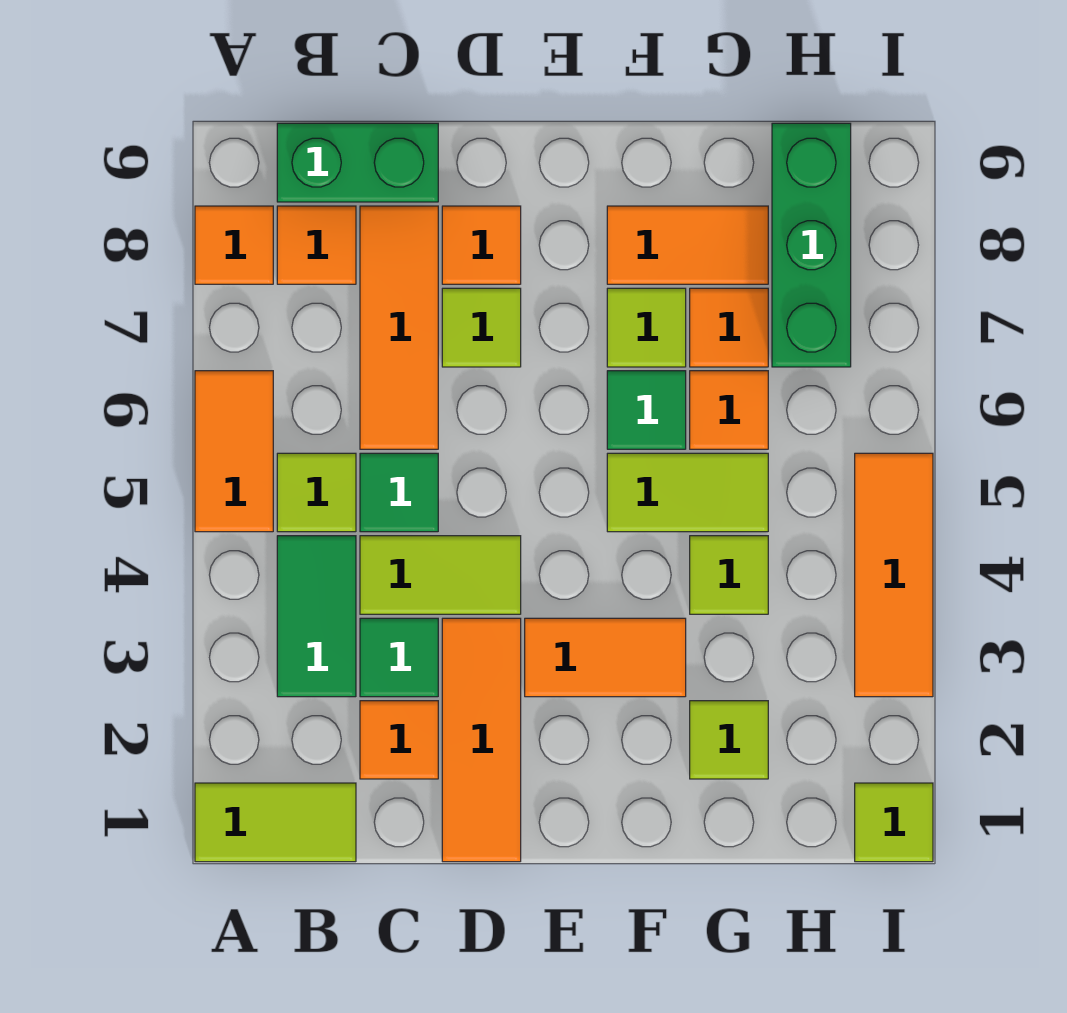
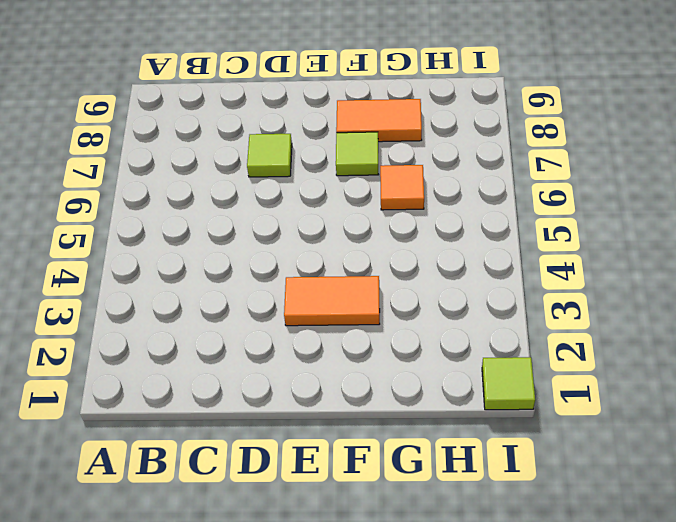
none -> lime tile A1:B1 level 1
none -> orange tile A5:A6 level 1
none -> orange tile A8 level 1

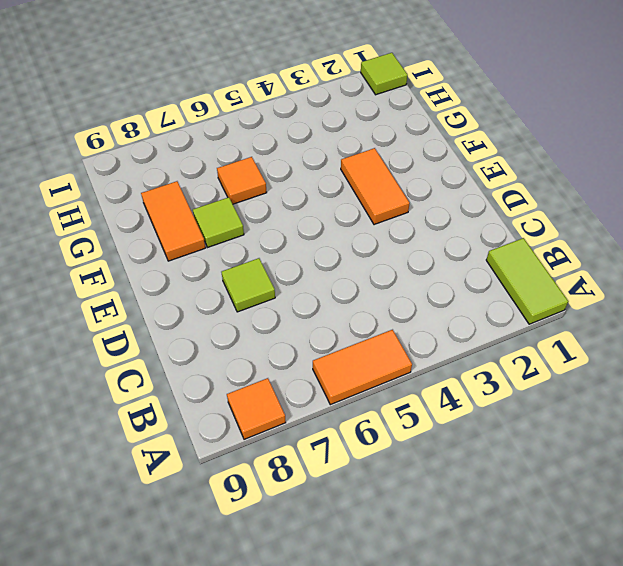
none -> green tile B3:B4 level 1
none -> lime tile B5 level 1
none -> orange tile B8 level 1

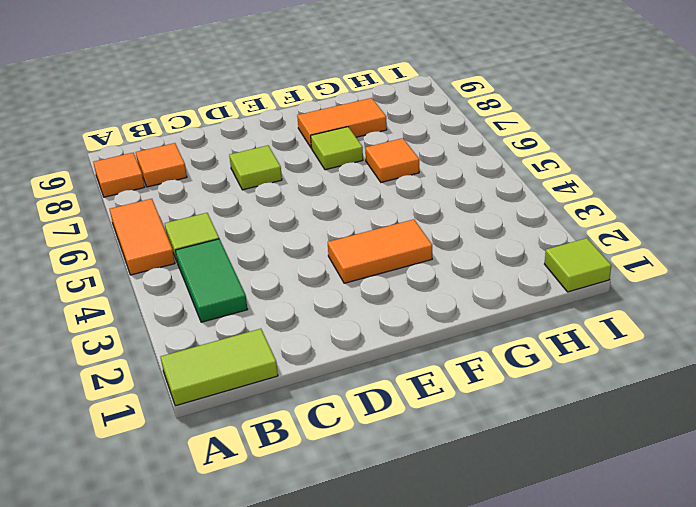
none -> green brick B9:C9 level 1
none -> orange tile C2 level 1
none -> green tile C3 level 1

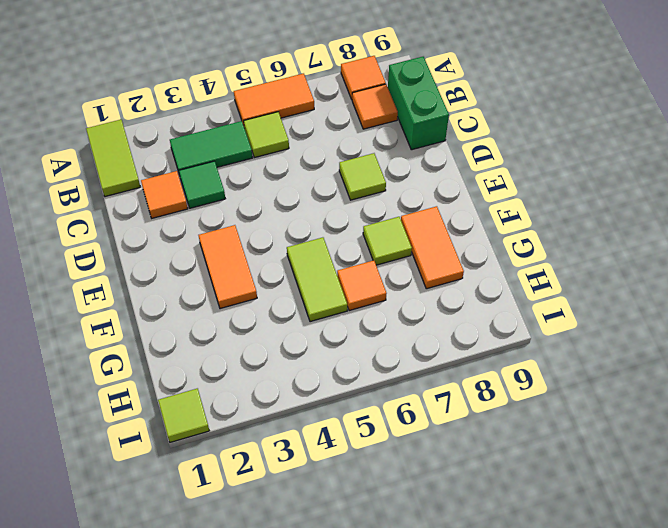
none -> lime tile C4:D4 level 1
none -> green tile C5 level 1
none -> orange tile C6:C8 level 1

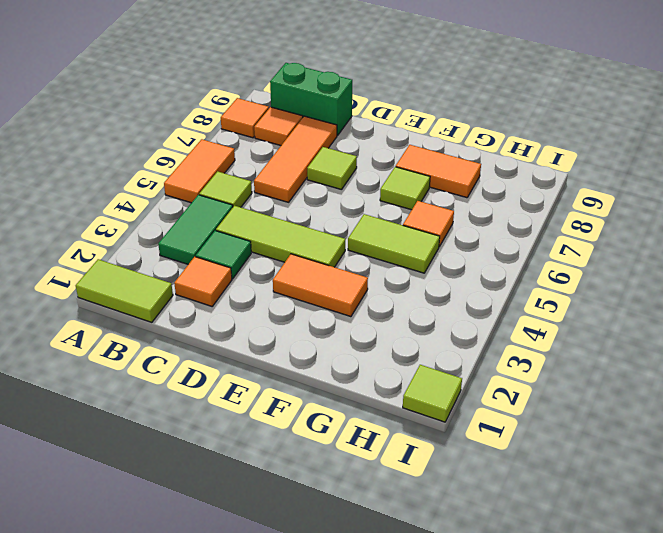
lime tile C4:E4 level 1 -> lime tile C4:D4 level 1
none -> green tile C5 level 1
none -> orange tile D1:D3 level 1
none -> orange tile D8 level 1

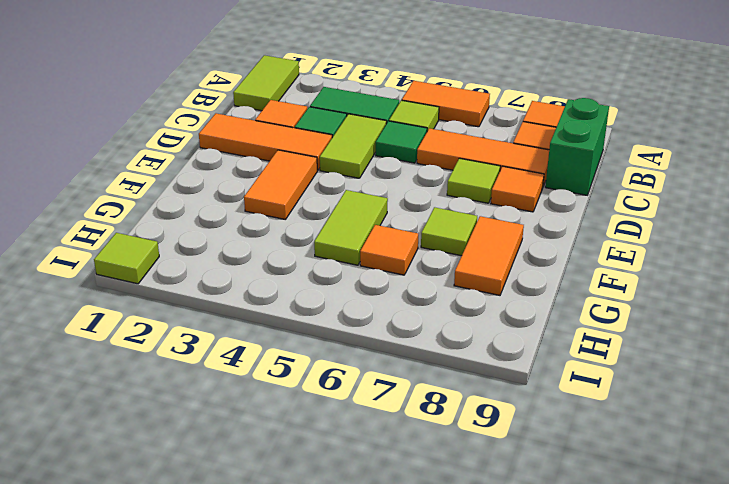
none -> green tile F6 level 1
none -> lime tile G2 level 1
none -> lime tile G4 level 1

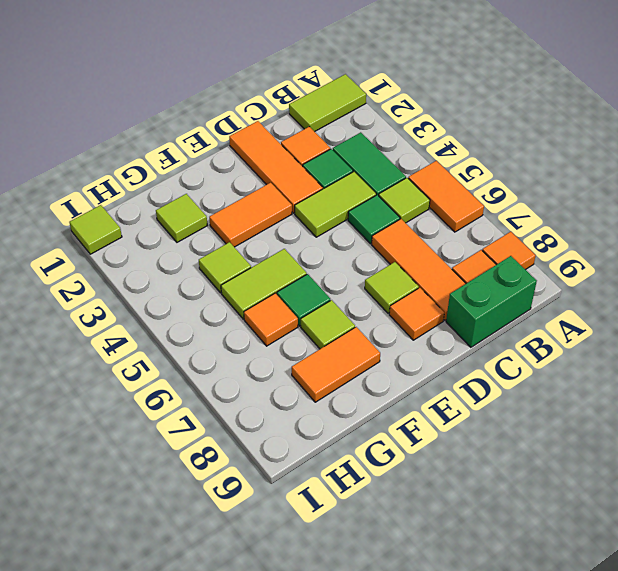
none -> orange tile G7 level 1
none -> green brick H7:H9 level 1
none -> orange tile I3:I5 level 1

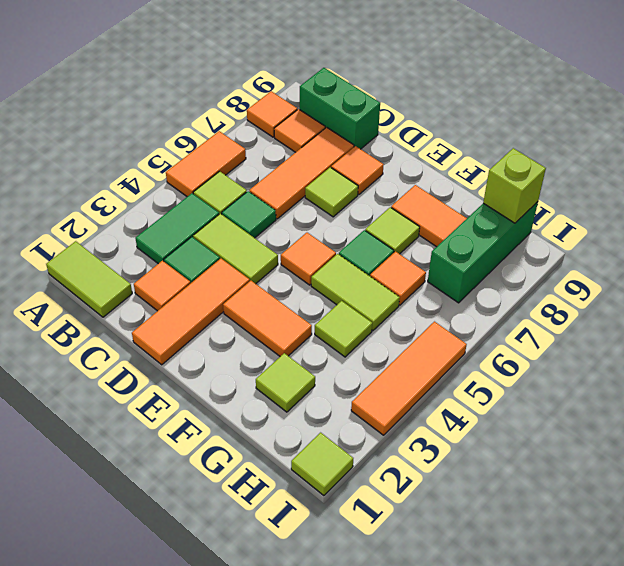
orange tile E5 level 1 -> orange tile G7 level 1
lime brick H9 level 2 -> none

